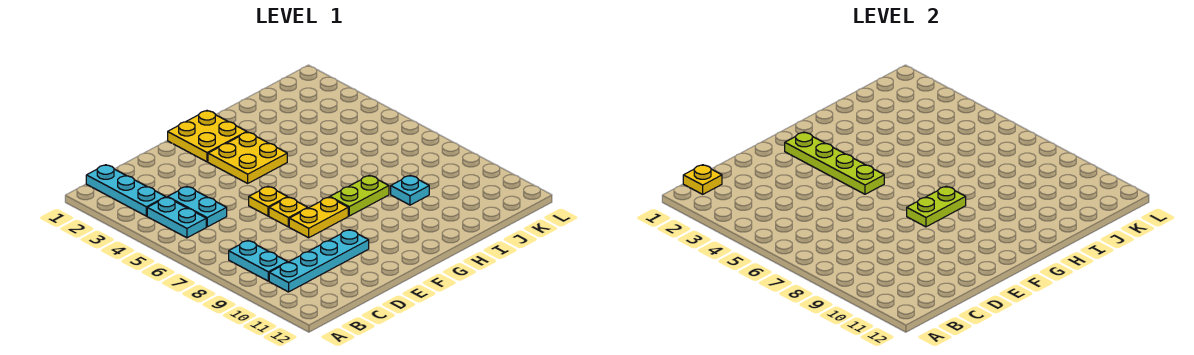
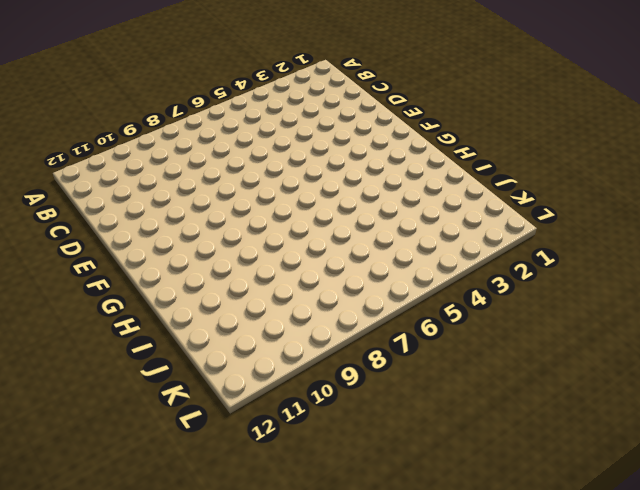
none -> cyan plate B1:B3 level 1
none -> cyan plate B4:B5 level 1
none -> cyan plate B8:B9 level 1

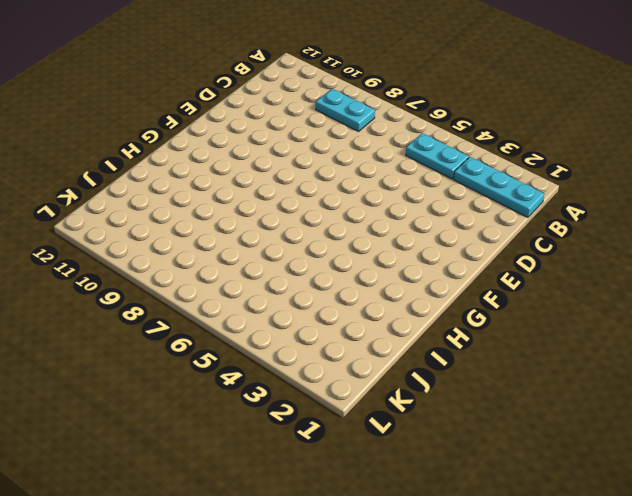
none -> cyan plate B10:E10 level 1
none -> cyan plate C4:C5 level 1
none -> yellow plate E6 level 1

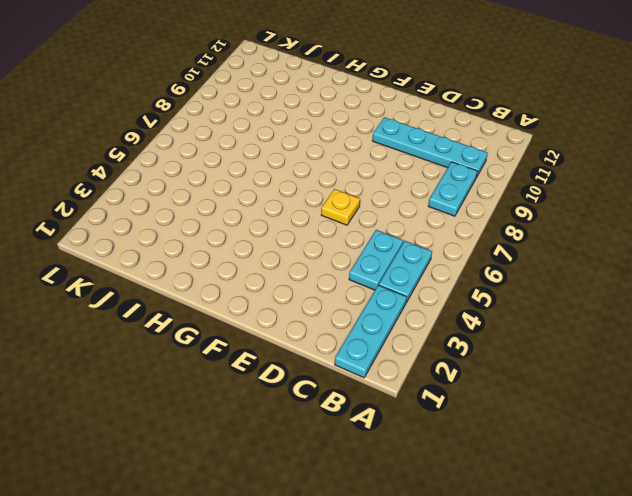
none -> yellow plate E7 level 1
none -> yellow plate E8:F8 level 1
none -> yellow plate F1:G2 level 1

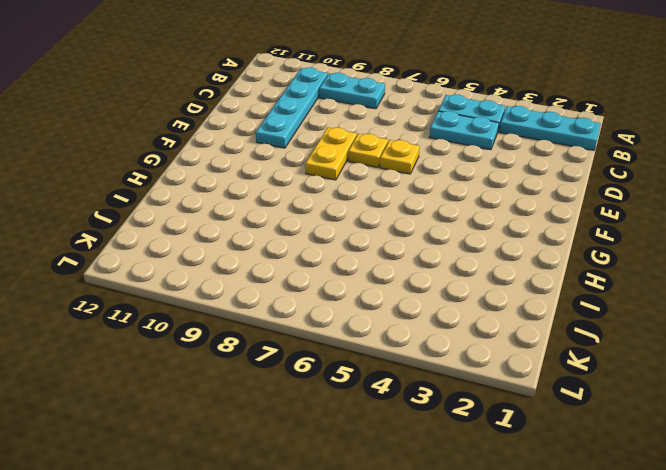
none -> yellow plate F1:G2 level 1
none -> yellow plate F3:G4 level 1
none -> lime plate G8:H8 level 1

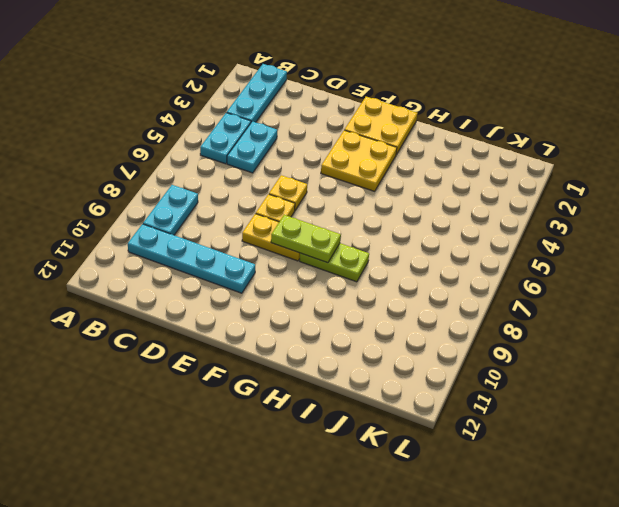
none -> cyan plate I9 level 1
none -> yellow plate B1 level 2
none -> lime plate F2:F5 level 2

